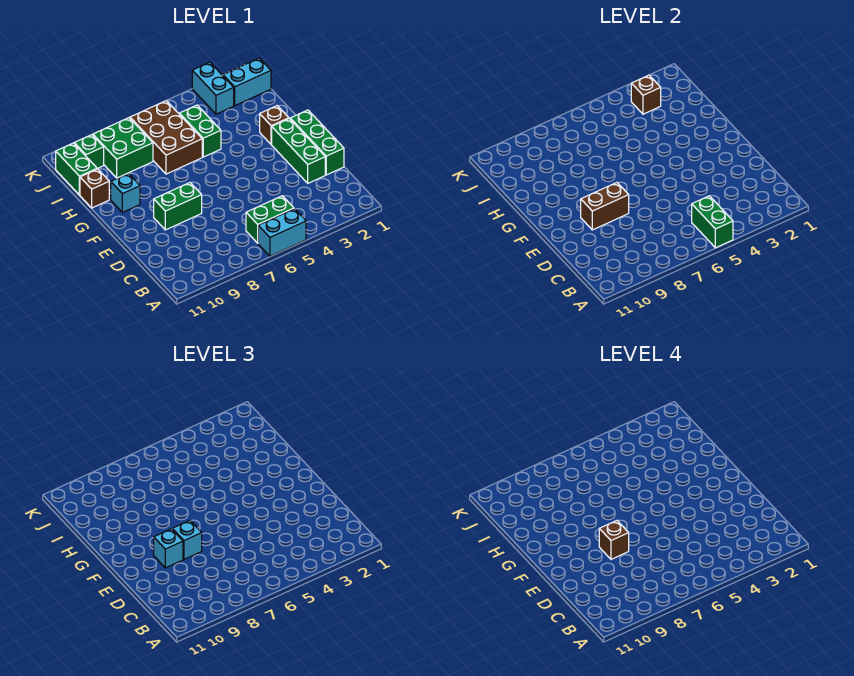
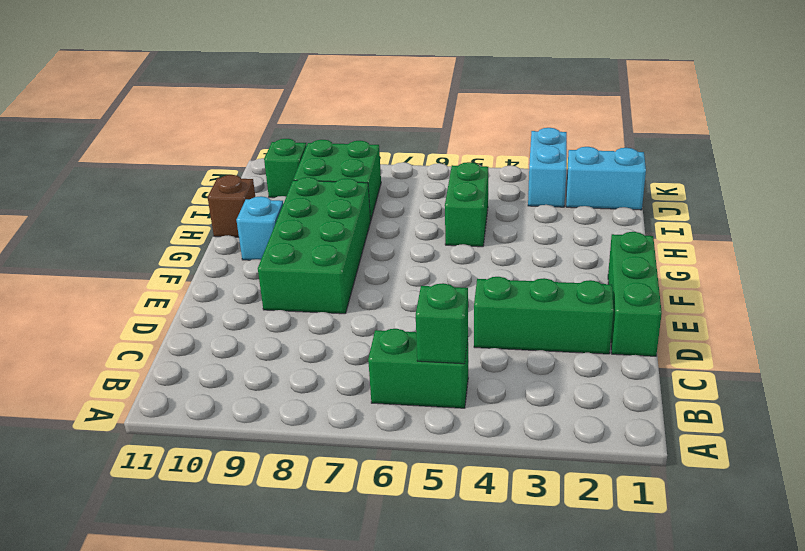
green brick B5 level 2 -> green brick A5:B5 level 2
green brick D2:D4 level 1 -> green brick D2:F2 level 1
green brick E8:H9 level 1 -> green brick E8:E9 level 1
none -> cyan brick A5:A6 level 1
none -> brown brick G2 level 1
none -> brown brick H6:J7 level 1

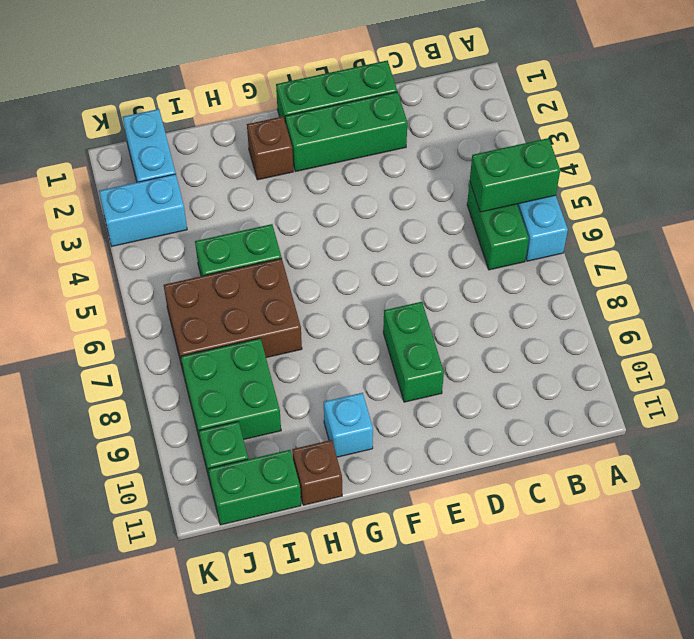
none -> brown brick E8:E9 level 2
none -> brown brick J3 level 2
none -> cyan brick E8 level 3

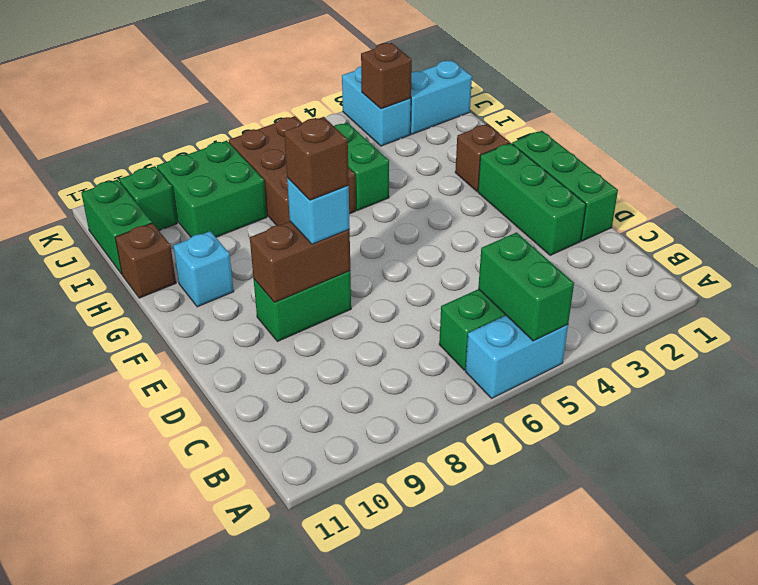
none -> cyan brick E9 level 3

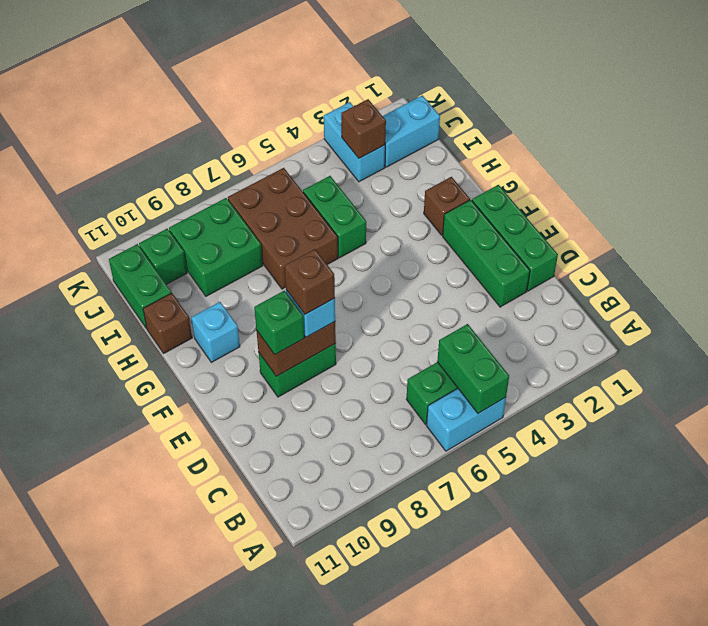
green brick E9 level 3 -> cyan brick E9 level 3

